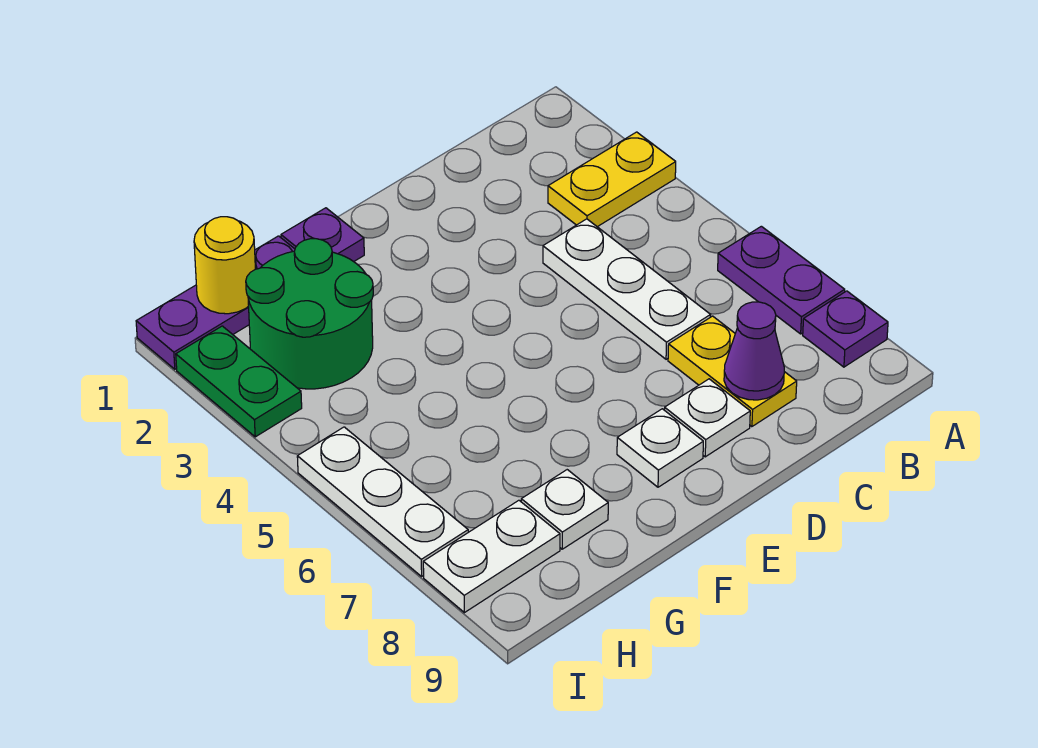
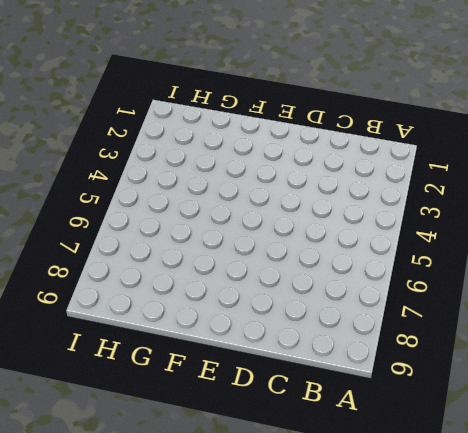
none -> yellow plate A3:B3 level 1
none -> purple plate A6:A7 level 1
none -> purple plate A8 level 1

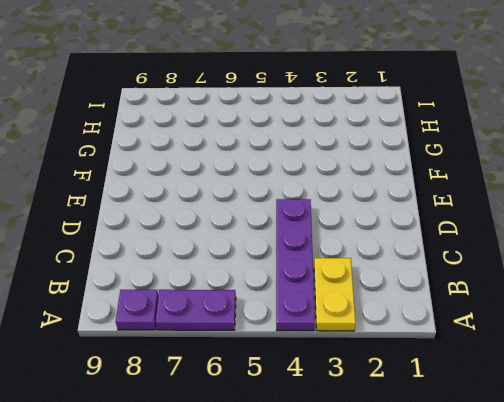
purple plate A4:D4 level 1 -> white plate C4:C6 level 1
none -> yellow plate C7:C8 level 1
none -> white plate D8 level 1
none -> white plate E8 level 1

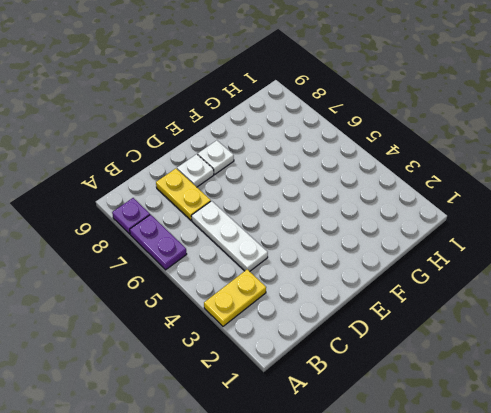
none -> purple plate F1 level 1
none -> purple plate G1:I1 level 1
none -> green round brick G2:H3 level 1

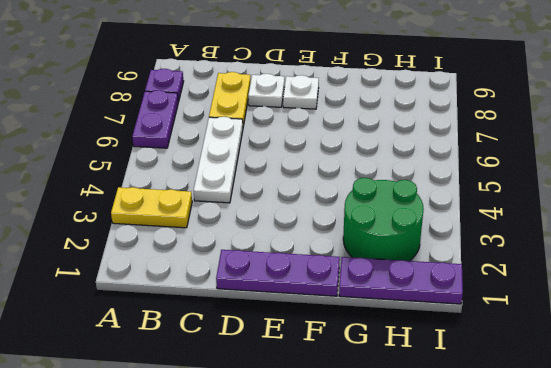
purple plate D1:F1 level 1 -> purple plate F1 level 1
none -> white plate G8 level 1
none -> white plate H8:I8 level 1
none -> green plate I2:I3 level 1

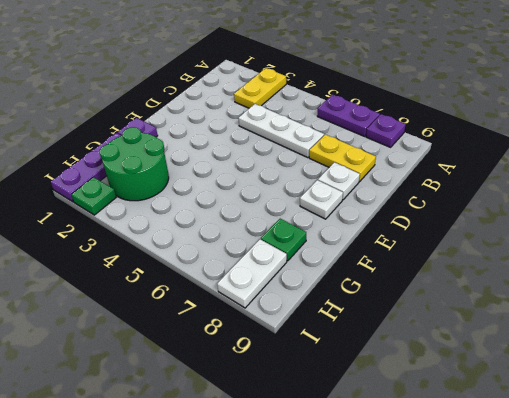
green plate G8 level 1 -> white plate G8 level 1
green plate I2 level 1 -> green plate I2:I3 level 1
none -> white plate I5:I7 level 1
none -> purple cone C8 level 2
none -> yellow round brick H1 level 2

